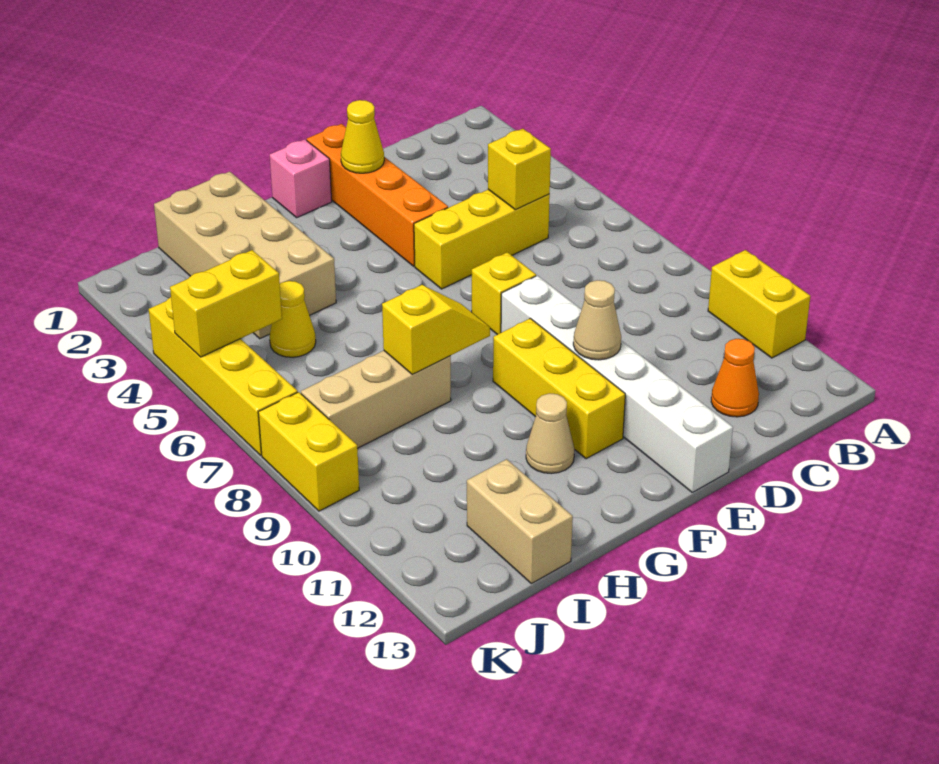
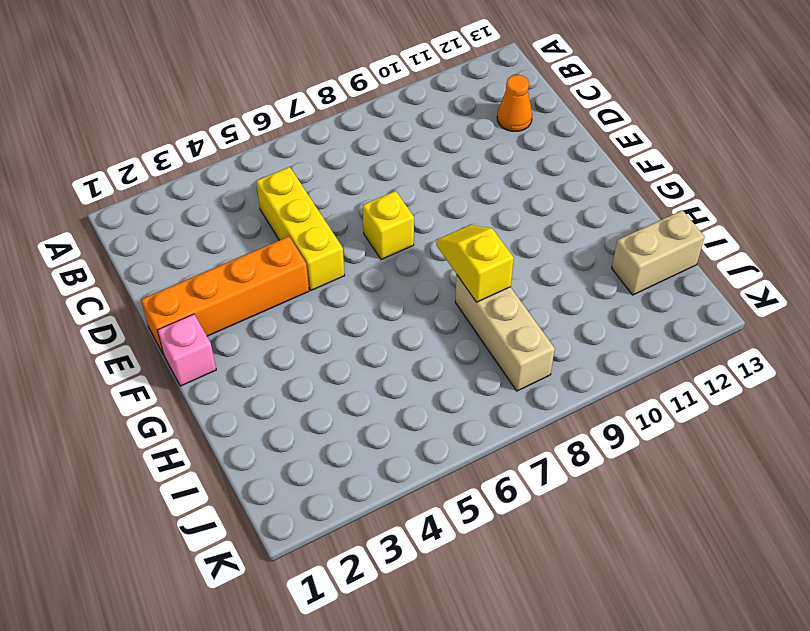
none -> yellow brick A10:A11 level 1
none -> white brick E8:E13 level 1
none -> yellow brick F9:F11 level 1

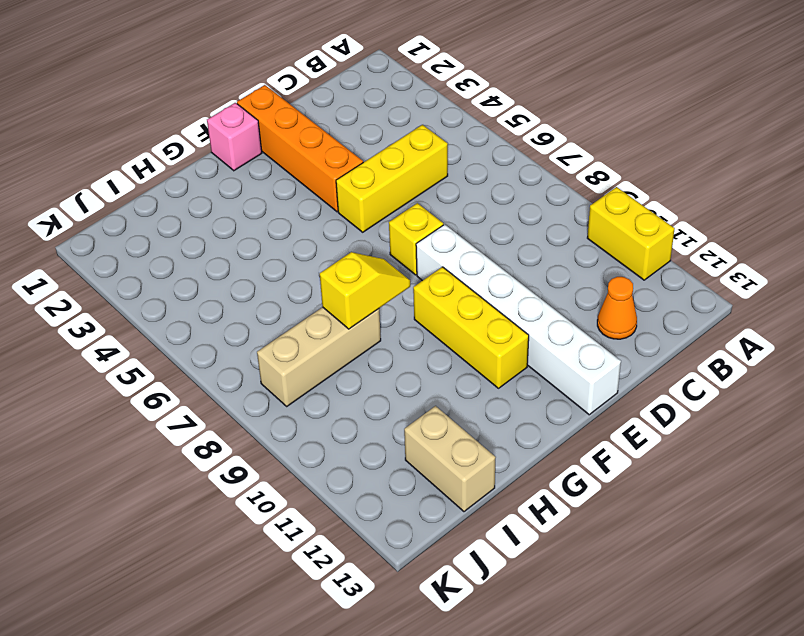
none -> tan cone G11 level 1
none -> tan brick H1:I4 level 1
none -> yellow cone I5 level 1

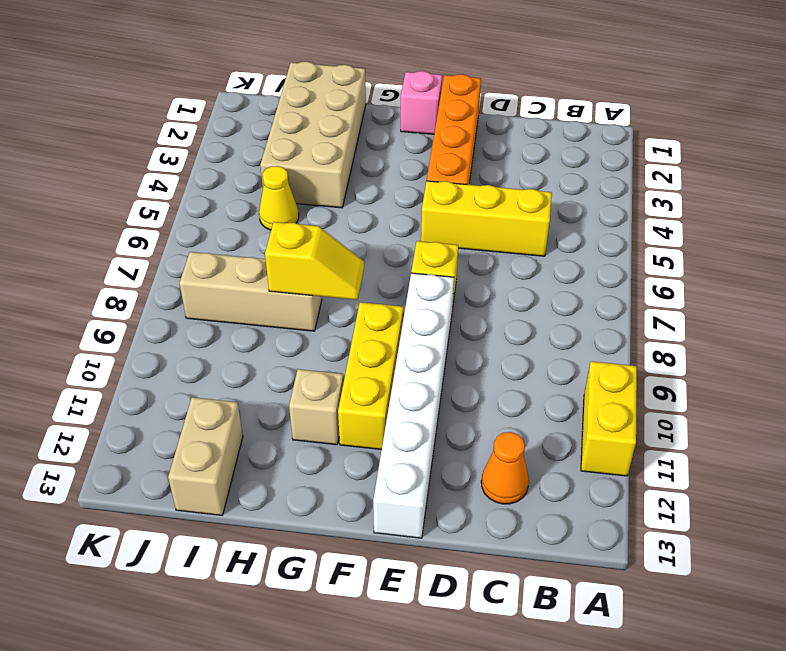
tan brick G11 level 1 -> tan cone G11 level 1
none -> yellow brick K4:K7 level 1
none -> yellow brick K8:K9 level 1
none -> yellow brick C5 level 2

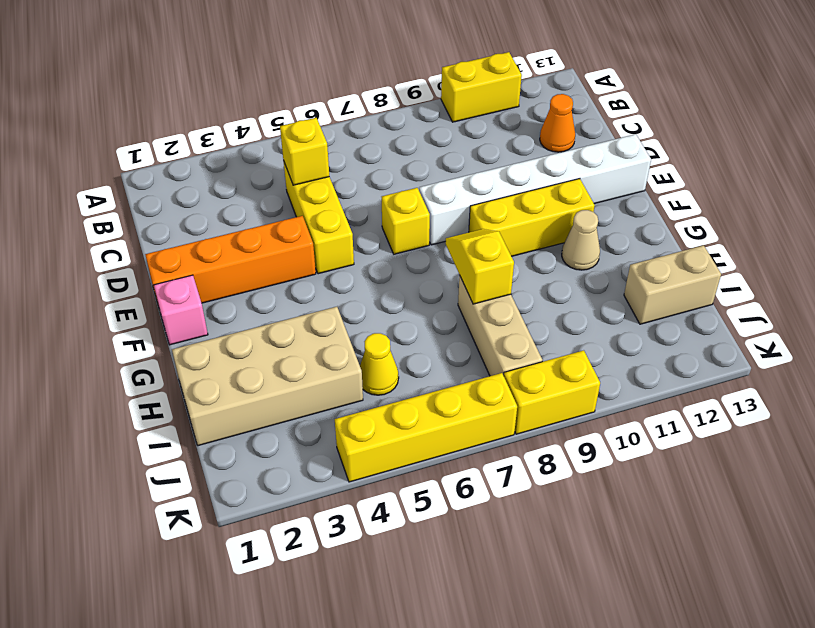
none -> yellow cone E2 level 2
none -> tan cone E10 level 2
none -> yellow brick J5:K5 level 2

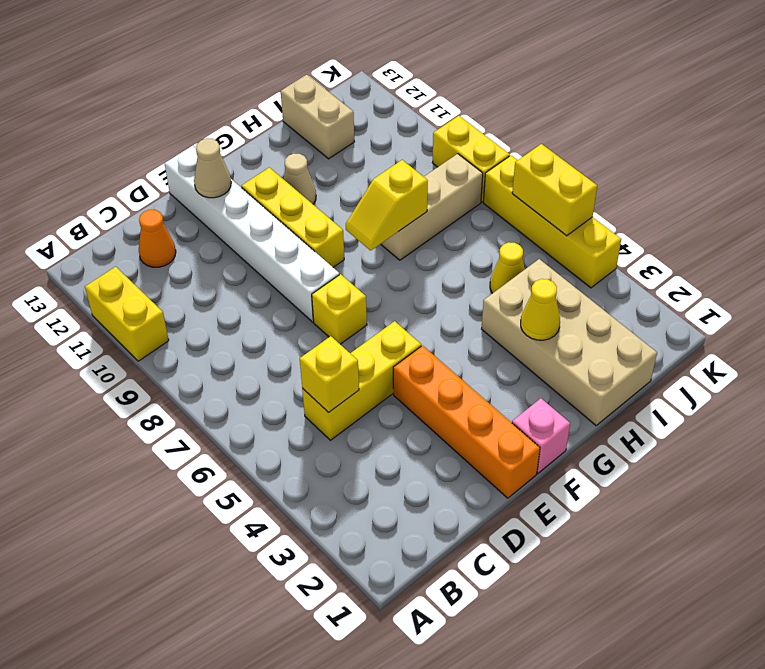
tan cone E12 level 2 -> tan cone E10 level 2
yellow cone H3 level 2 -> yellow cone E2 level 2
yellow brick K5:K6 level 2 -> yellow brick J5:K5 level 2

